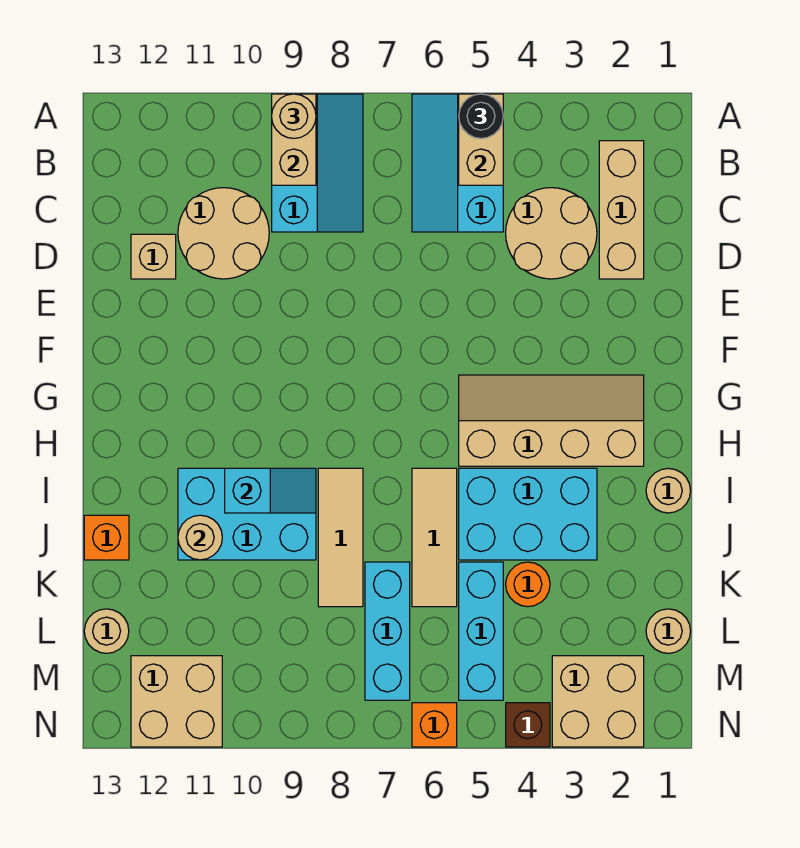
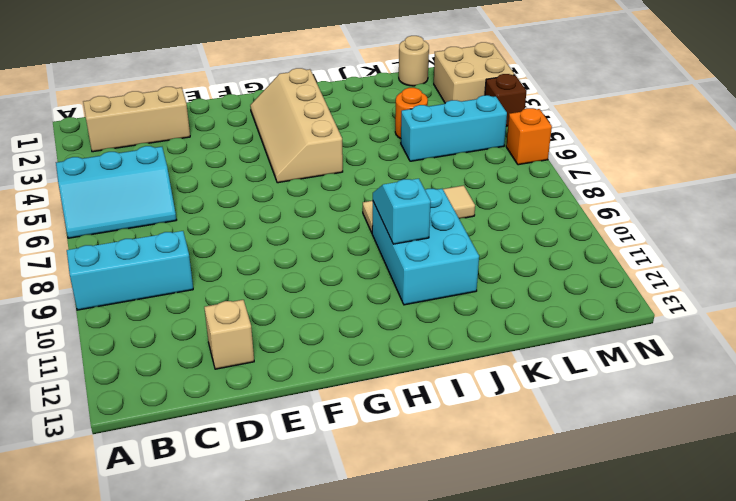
none -> tan round brick C3:D4 level 1
none -> tan round brick C10:D11 level 1
none -> tan round brick I1 level 1

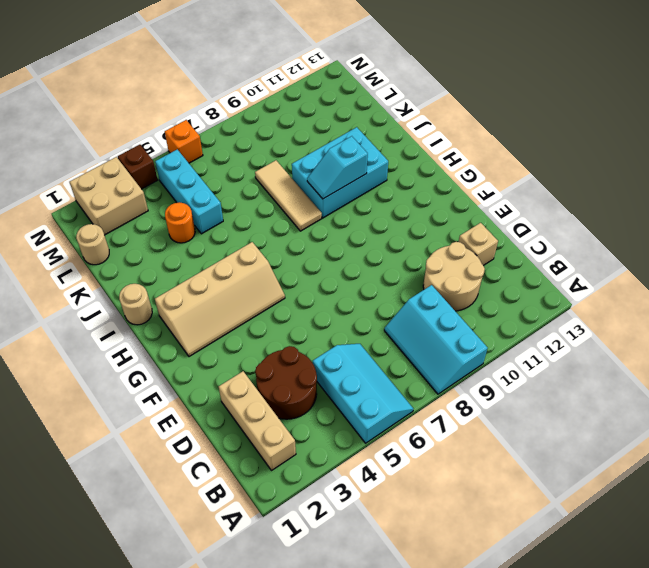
brown round brick C3:D4 level 1 -> tan round brick C3:D4 level 1
none -> cyan brick I3:J5 level 1
none -> tan tile I6:K6 level 1
none -> orange brick J13 level 1

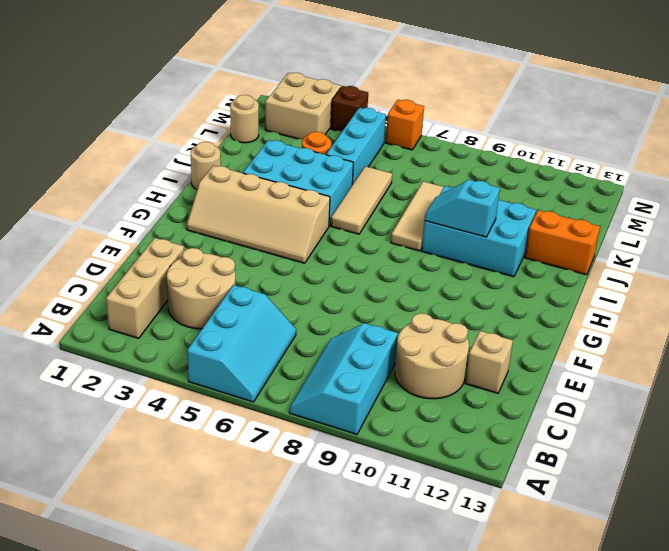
orange brick J12:J13 level 1 -> orange brick J13 level 1
none -> cyan brick K7:M7 level 1
none -> tan round brick L13 level 1
none -> tan brick M11:N12 level 1

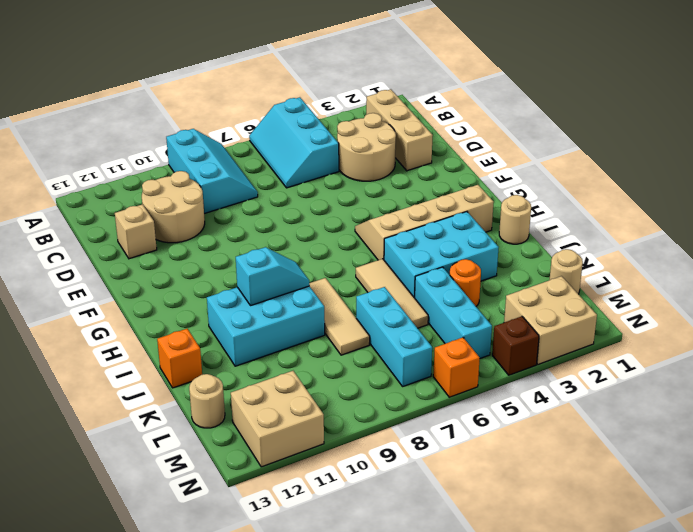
none -> tan brick A5:B5 level 2
none -> tan brick A9:B9 level 2
none -> tan round brick J11 level 2

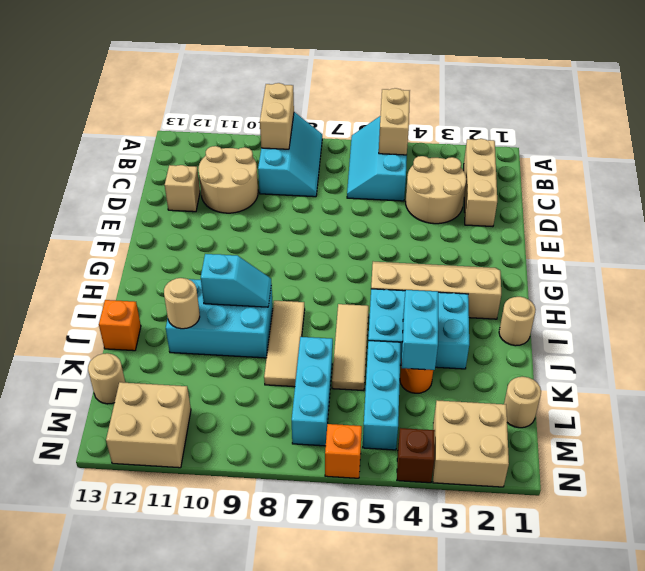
cyan brick J4:K4 level 2 -> none
none -> black round brick A5 level 3
none -> tan round brick A9 level 3

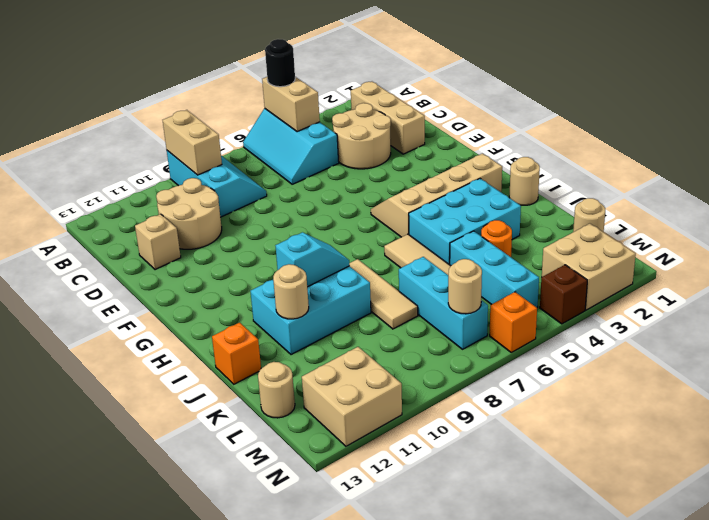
tan round brick M7 level 2 -> tan round brick A9 level 3

